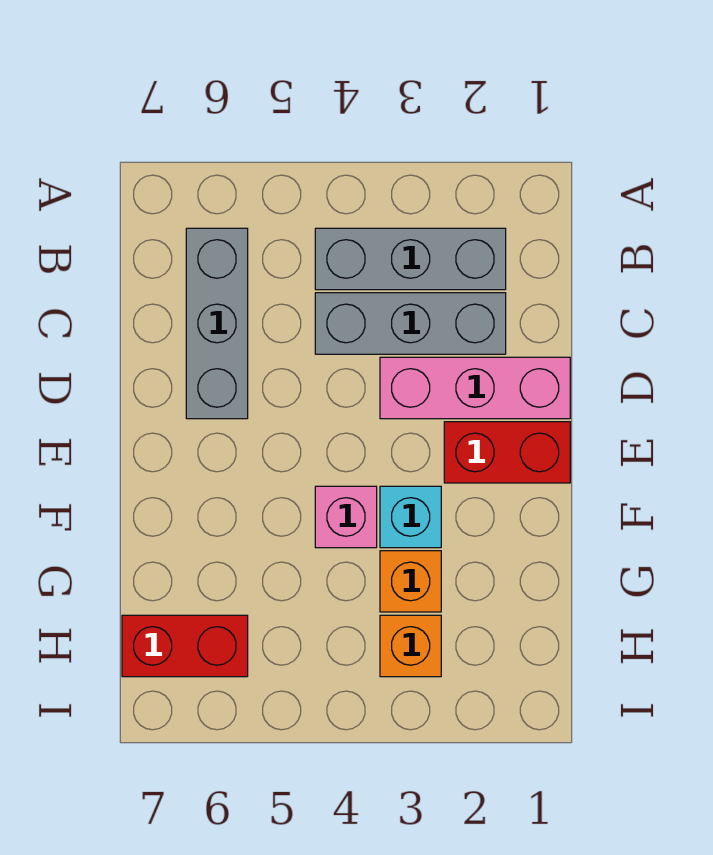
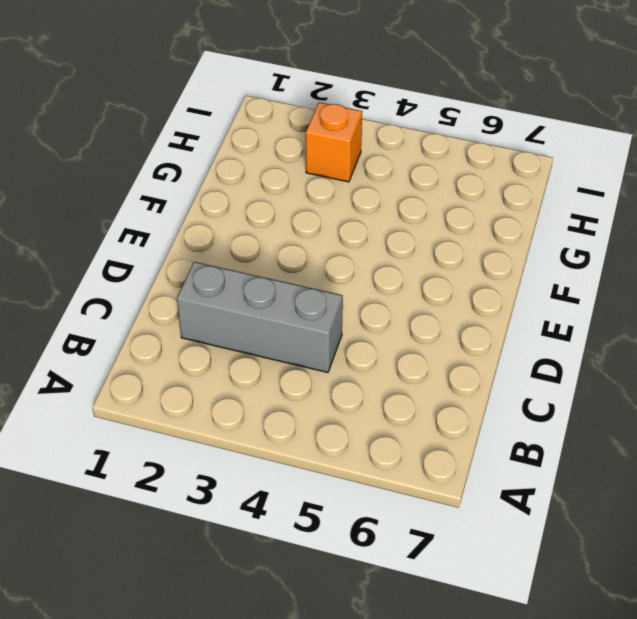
none -> grey brick B2:B4 level 1
none -> grey brick B6:D6 level 1

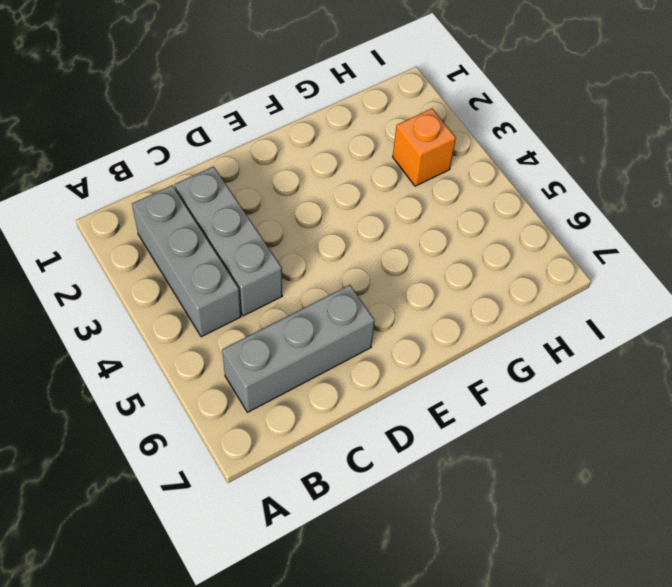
none -> pink brick D1:D3 level 1
none -> red brick E1:E2 level 1

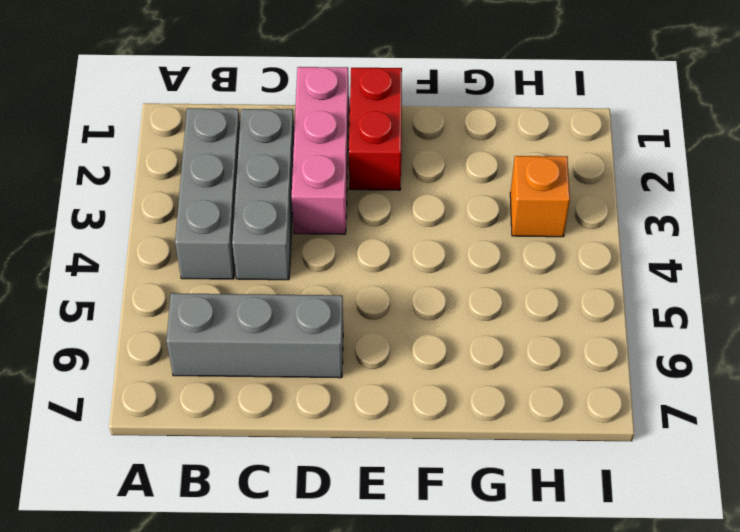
none -> cyan brick F3 level 1
none -> pink brick F4 level 1

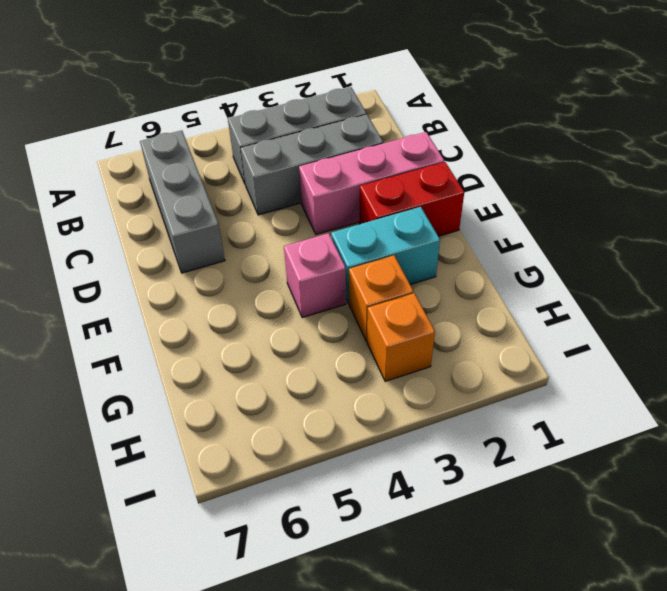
cyan brick F2:F3 level 1 -> cyan brick F3 level 1
none -> red brick H6:H7 level 1

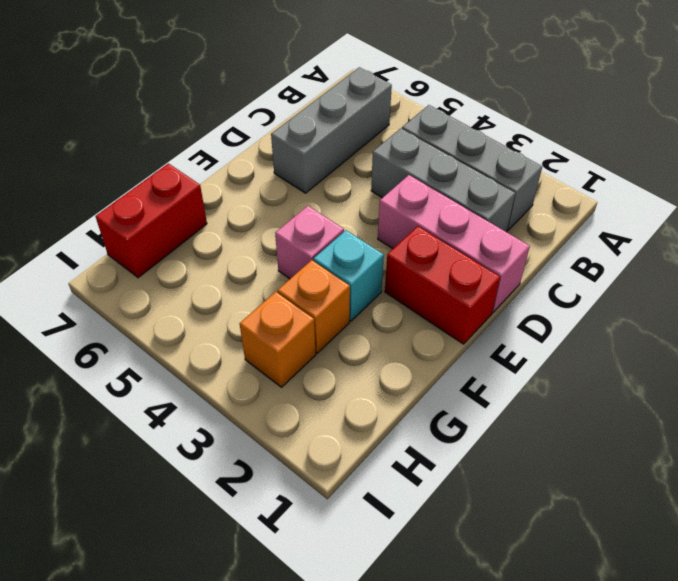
red brick G7:H7 level 1 -> red brick H6:H7 level 1

